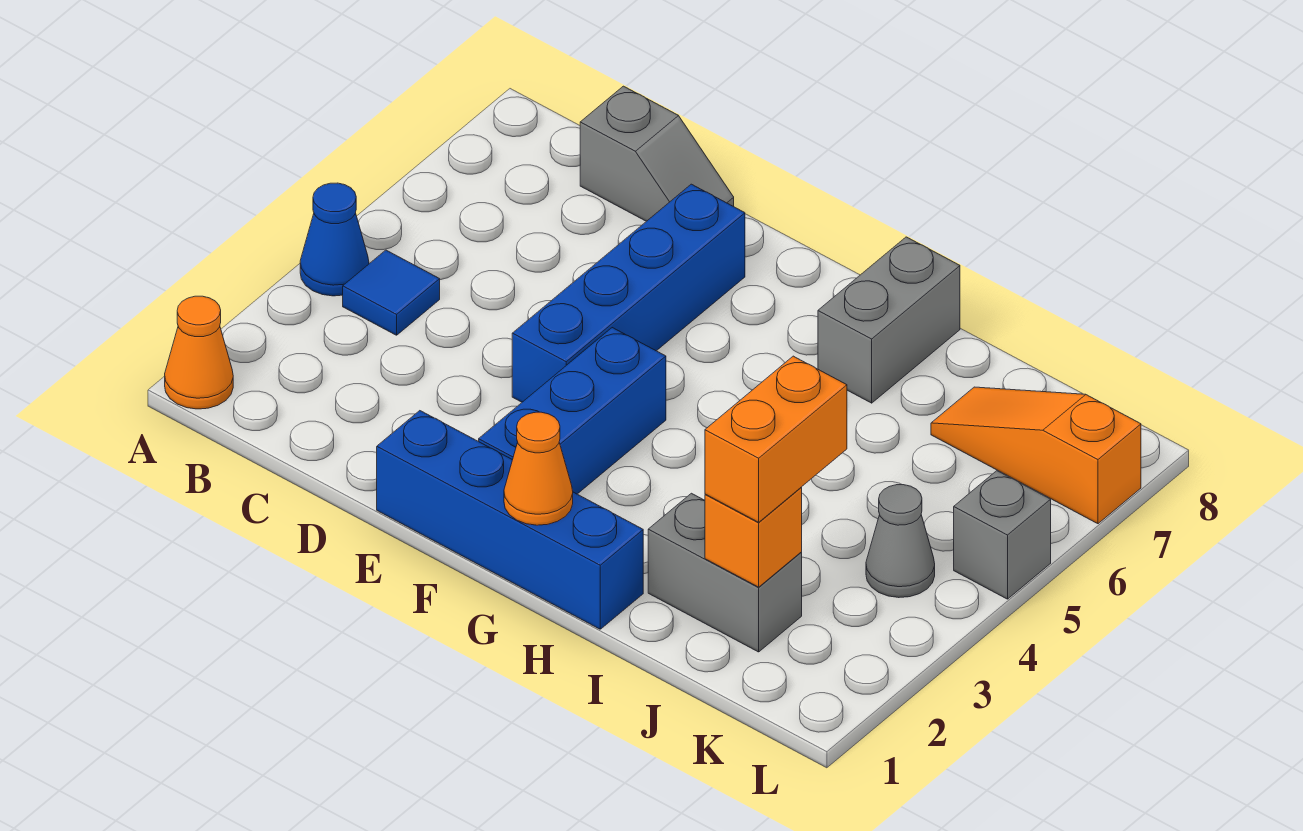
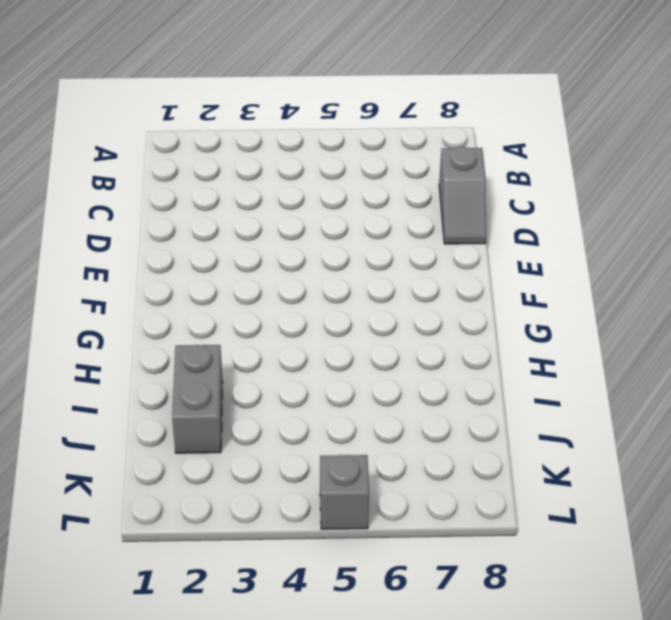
none -> orange cone A1 level 1
none -> blue cone A4 level 1
none -> blue tile B4 level 1

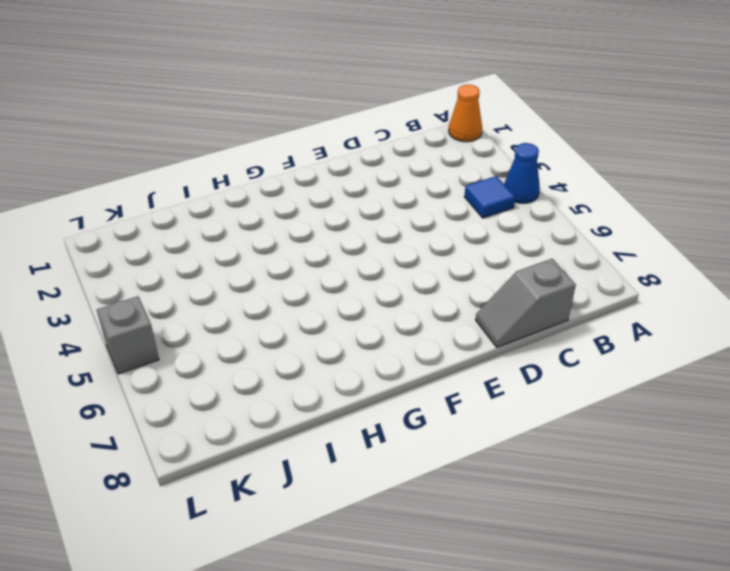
none -> blue brick E1:H1 level 1
none -> blue brick E4:E7 level 1
none -> blue brick F2:F4 level 1

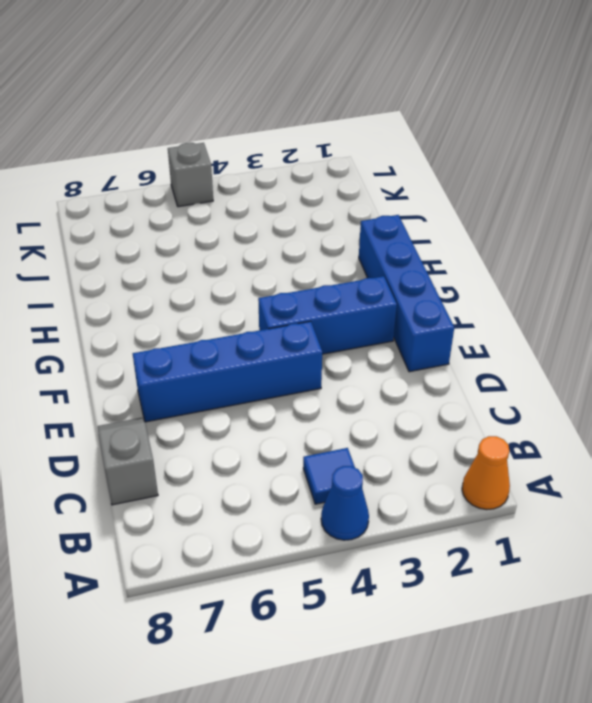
none -> grey brick H7:H8 level 1
none -> grey brick I2:J2 level 1
none -> orange slope J7:L7 level 1 top L

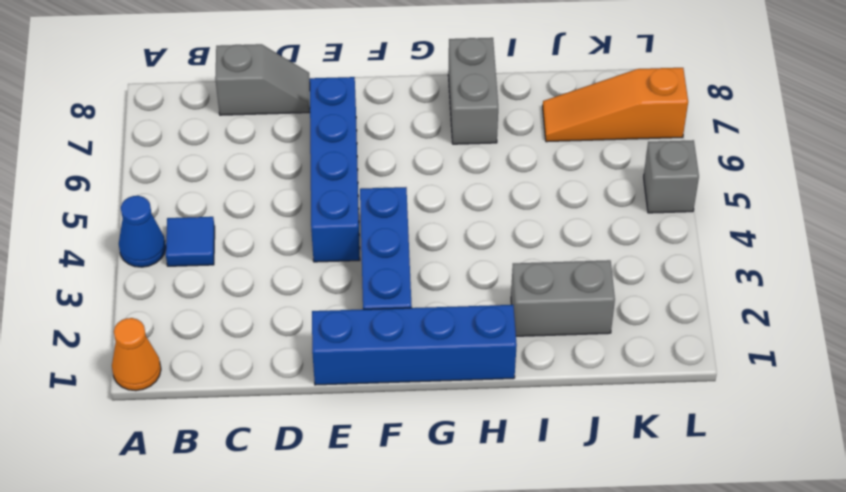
none -> grey cone K4 level 1
none -> orange cone G1 level 2
none -> orange brick J2 level 2

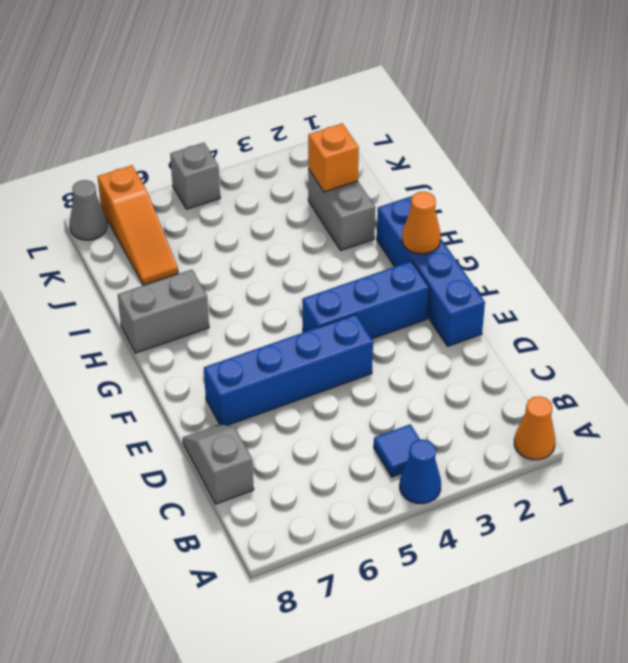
grey cone L8 level 1 -> grey cone K4 level 1
none -> orange brick J2:J3 level 3

